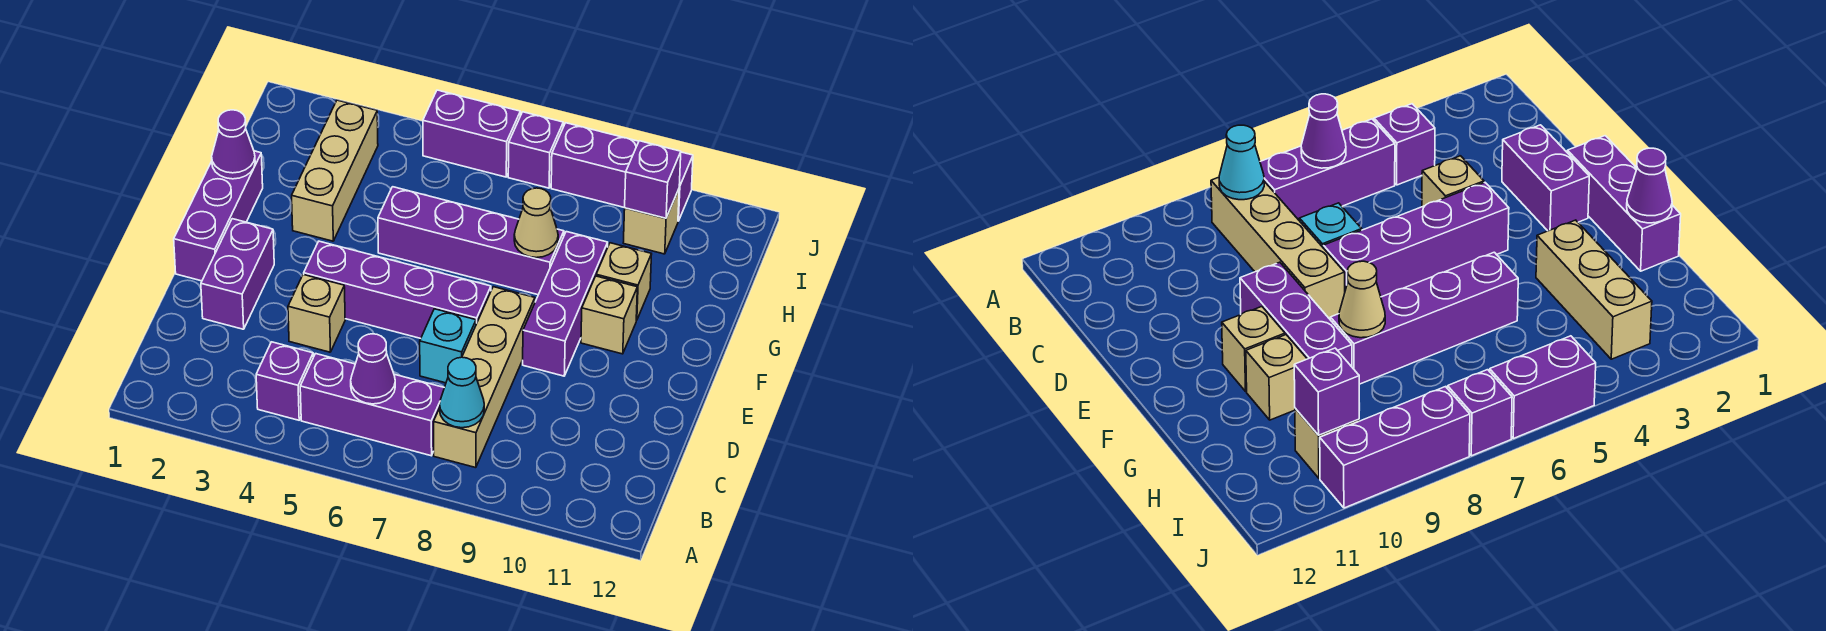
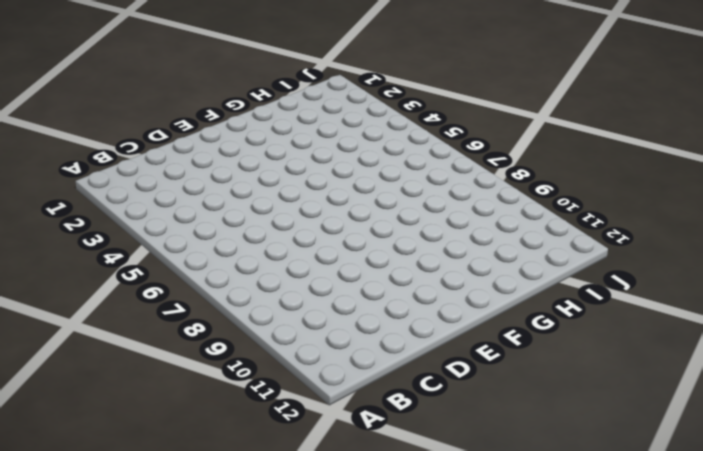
none -> purple brick B4 level 1
none -> purple brick B5:B7 level 1
none -> tan brick B8:E8 level 1

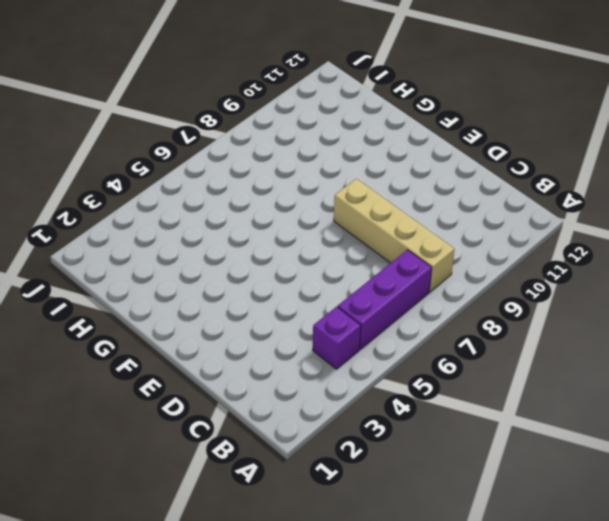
none -> purple brick D2:E2 level 1
none -> tan brick D4 level 1
none -> cyan brick D7 level 1

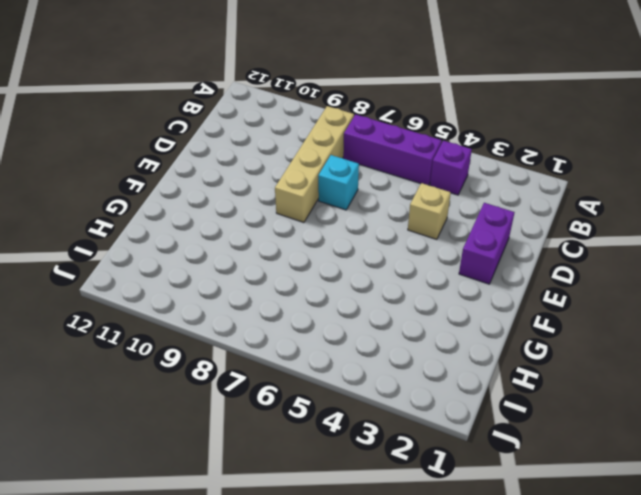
none -> purple brick E1:G1 level 1
none -> purple brick E4:E7 level 1
none -> purple brick E9:G9 level 1

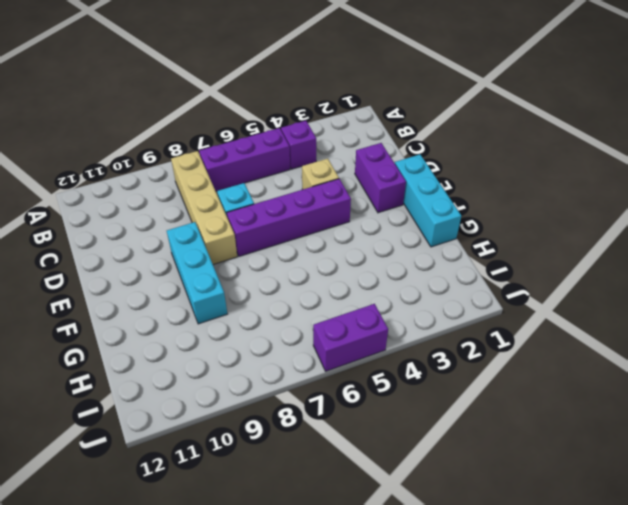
cyan brick E1:G1 level 1 -> purple brick E1:G1 level 1
cyan brick E9:G9 level 1 -> purple brick E9:G9 level 1
none -> tan brick F10 level 1
none -> tan brick G3:I3 level 1
none -> purple brick G5:G8 level 1

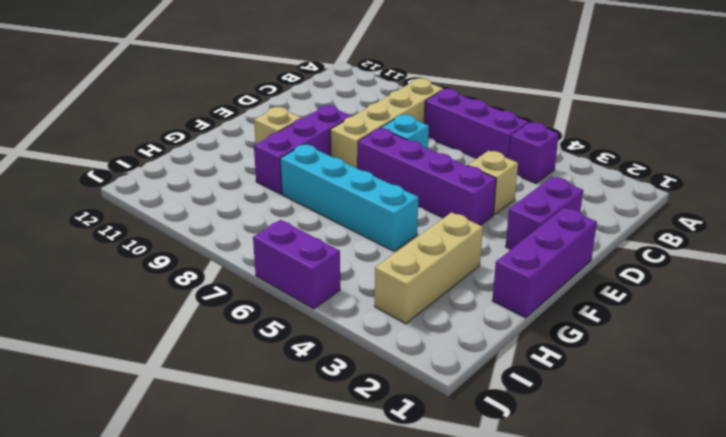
cyan brick G5:G8 level 1 -> purple brick G5:G8 level 1
none -> tan brick G10 level 1
none -> tan brick I10 level 1
none -> purple brick J7 level 1

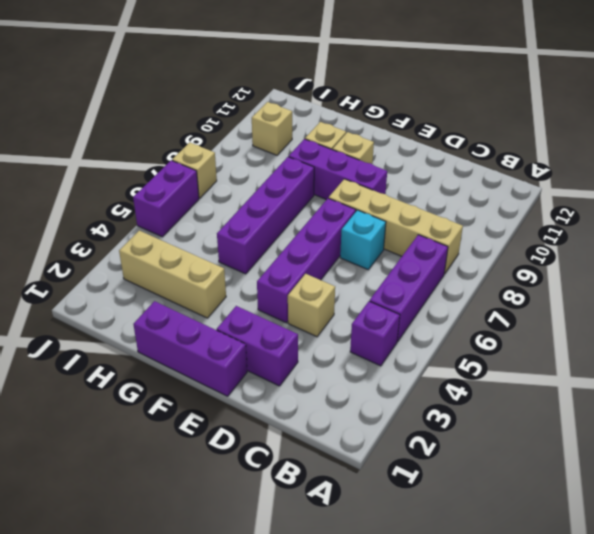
tan brick J7 level 1 -> purple brick J7 level 1
none -> purple brick J8:J10 level 1
none -> purple cone B6 level 2
none -> cyan cone B8 level 2

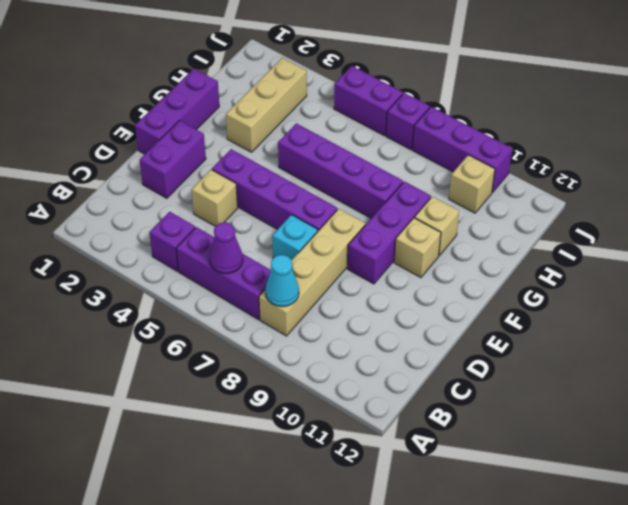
none -> purple cone G1 level 2
none -> tan cone G8 level 2
none -> purple brick I10 level 2

